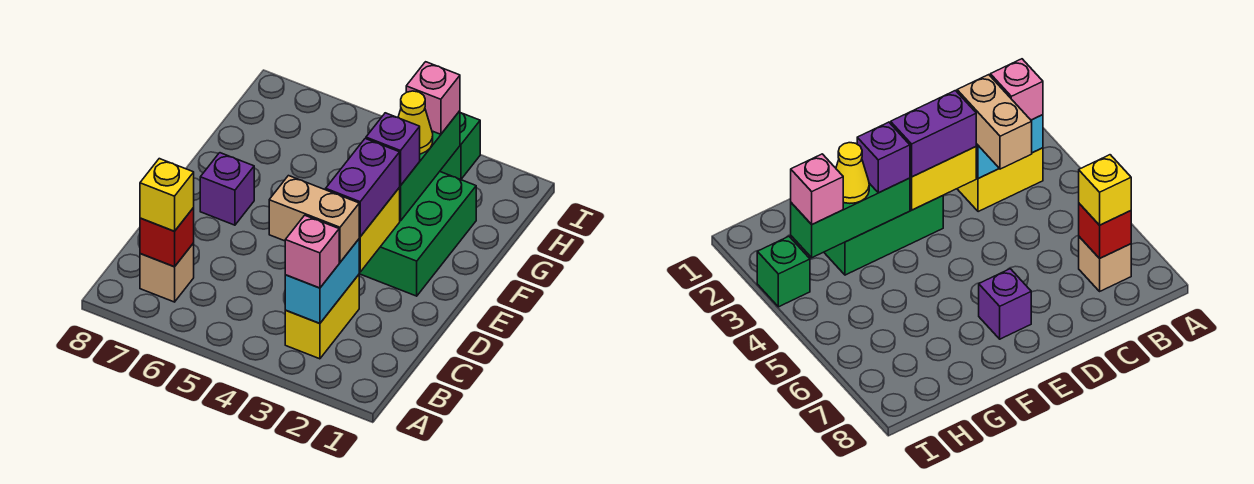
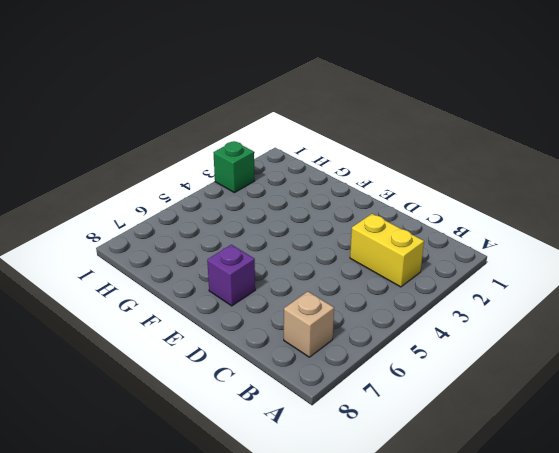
none -> green brick E2:G3 level 1
none -> cyan brick B3:C3 level 2
none -> red brick B7 level 2

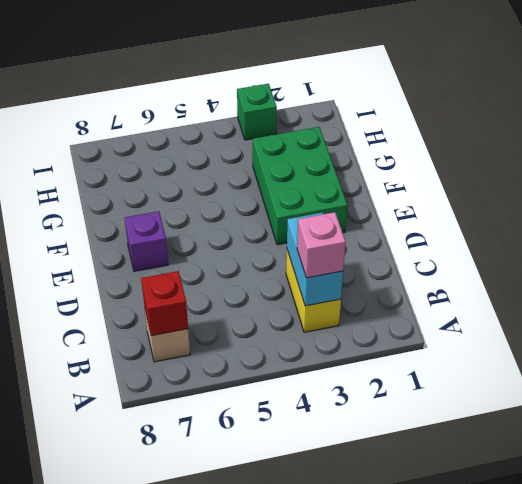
none -> yellow brick D3:E3 level 2
none -> green brick F3:H3 level 2
none -> yellow brick B7 level 3

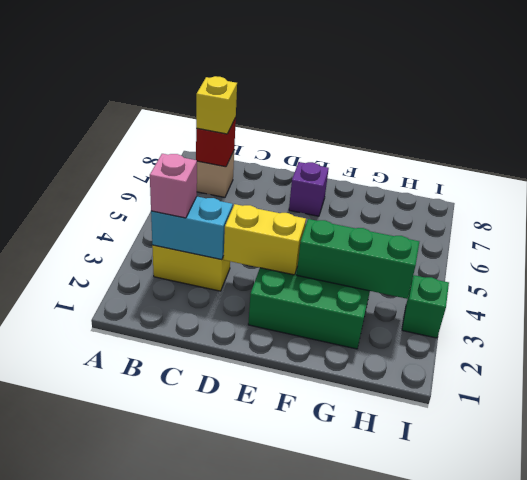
none -> tan brick C3:C4 level 3
none -> purple brick D3:E3 level 3
none -> purple brick F3 level 3

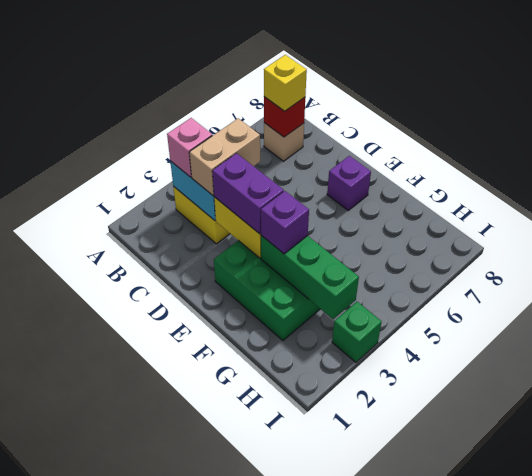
none -> yellow cone G3 level 3
none -> pink brick H3 level 3

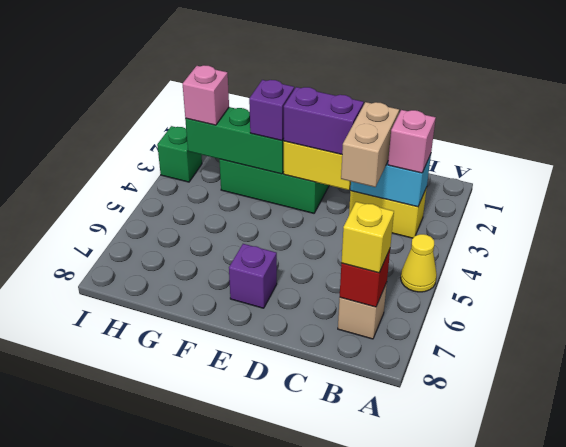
yellow cone A5 level 1 -> yellow cone G3 level 3

